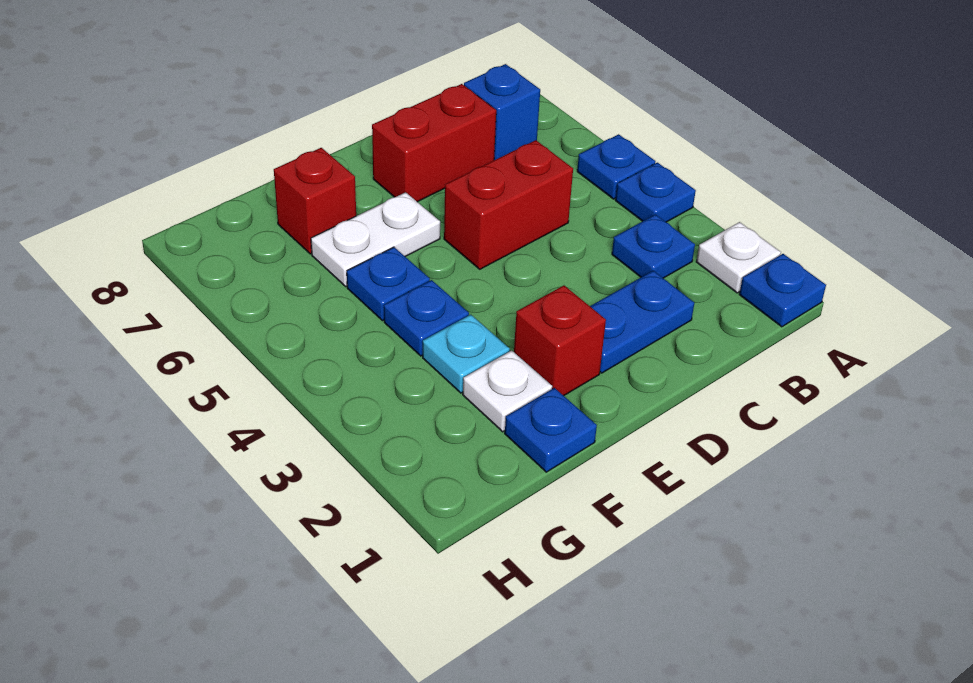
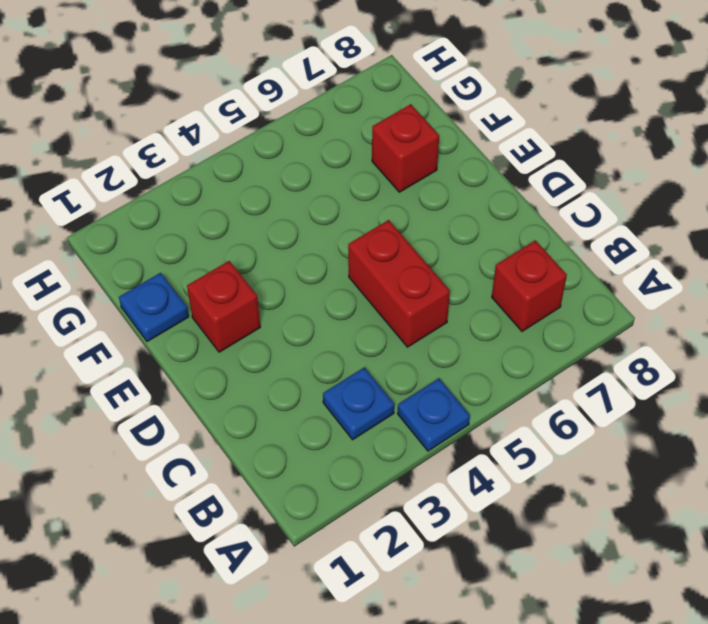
red brick B7 level 1 -> blue brick B7 level 1
none -> blue plate A1 level 1
none -> white plate A2 level 1
none -> blue plate A5 level 1

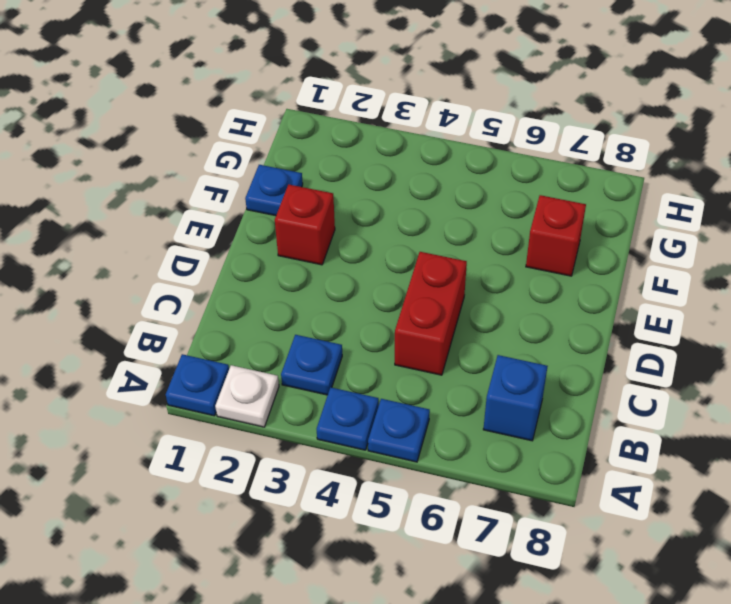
none -> blue plate C2:D2 level 1
none -> red brick C7:D7 level 1
none -> white plate E6:F6 level 1

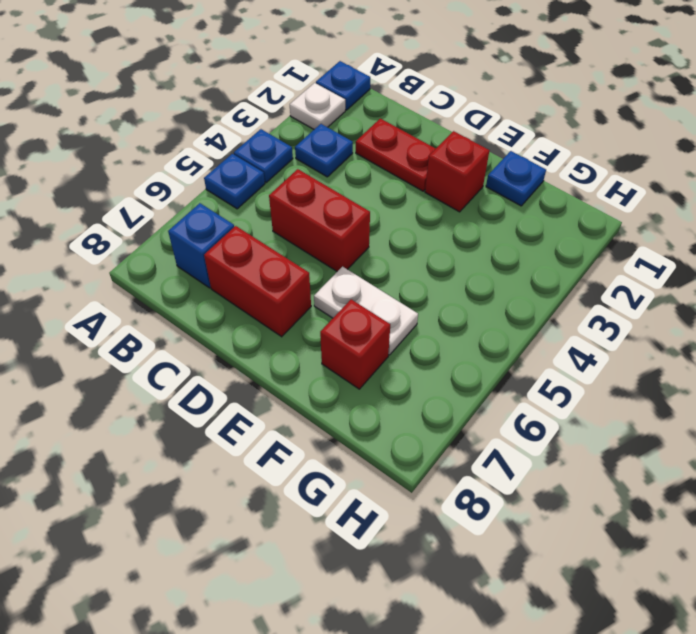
red plate C2:D2 level 1 -> blue plate C2:D2 level 1
none -> white plate F2 level 1
none -> cyan plate F3 level 1
none -> blue plate F4 level 1

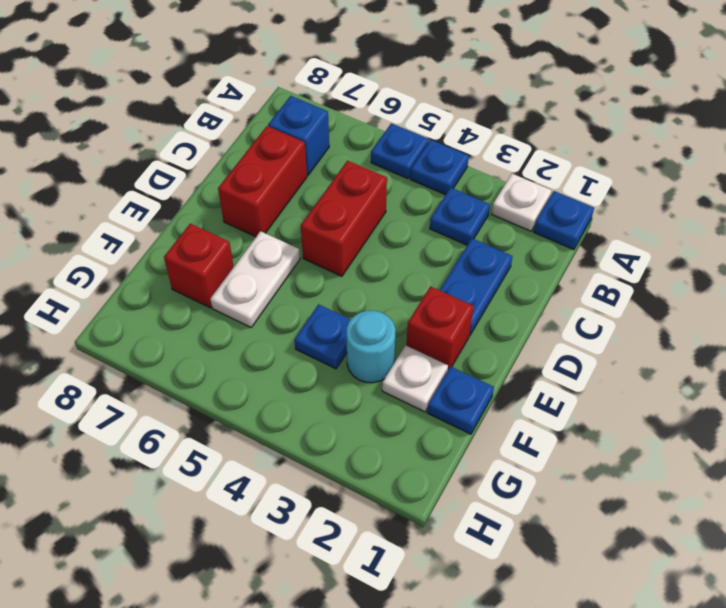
cyan round brick F3 level 1 -> cyan plate F3 level 1
none -> blue plate F5 level 1

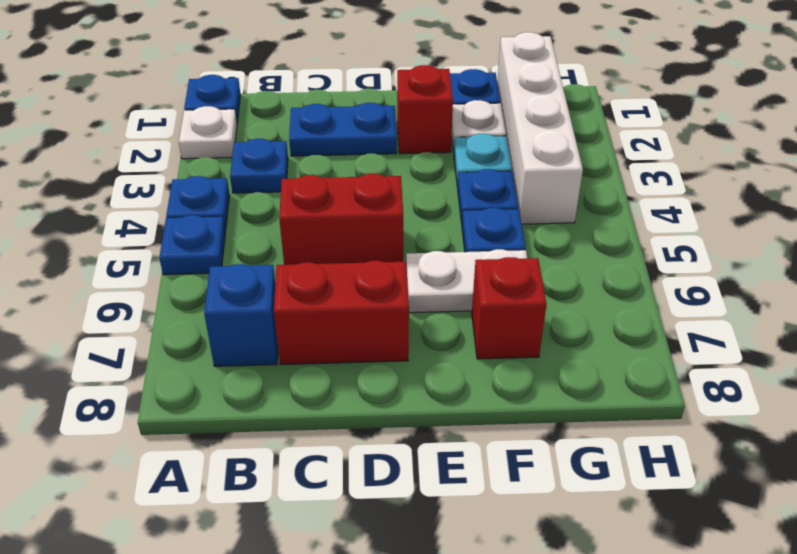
white brick G1:G4 level 1 -> none

